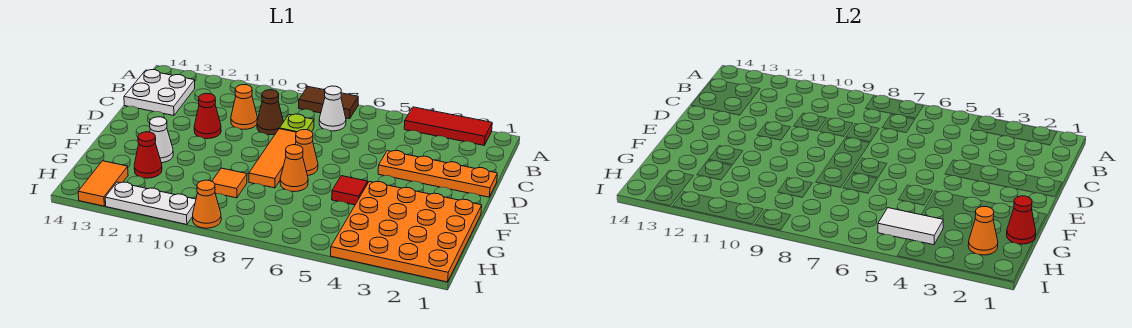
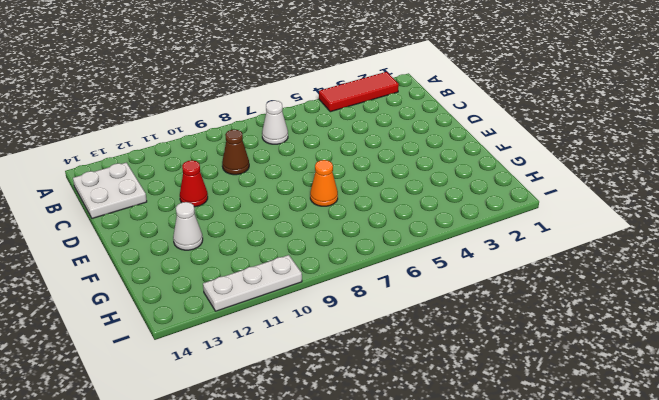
none -> brown tile A7:A8 level 1
none -> lime plate C8 level 1
none -> orange cone C10 level 1

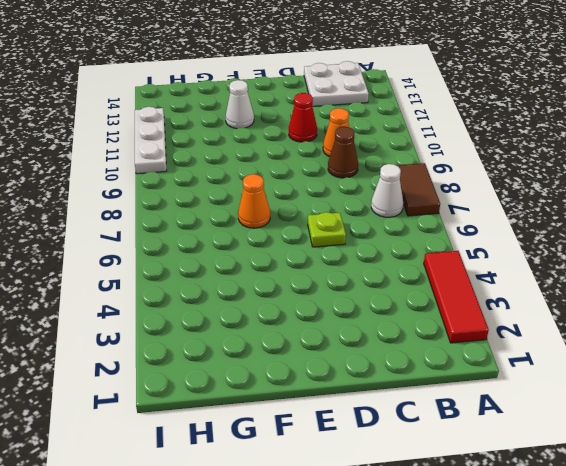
lime plate D6 level 1 -> lime plate C8 level 1
none -> orange plate D1:D4 level 1
none -> orange tile D8:F8 level 1
none -> orange cone E7 level 1

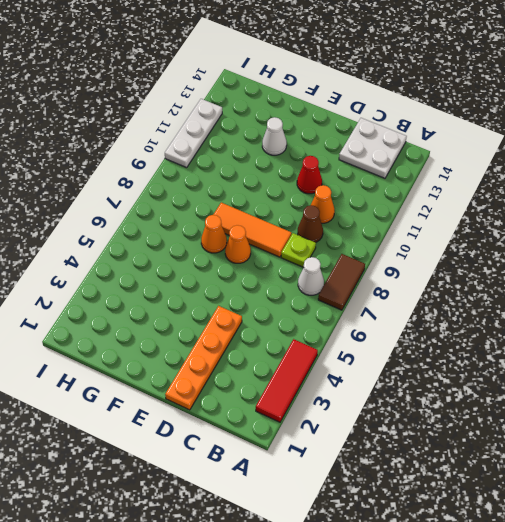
none -> orange plate F1:I4 level 1
none -> red tile F5 level 1
none -> orange tile G9 level 1

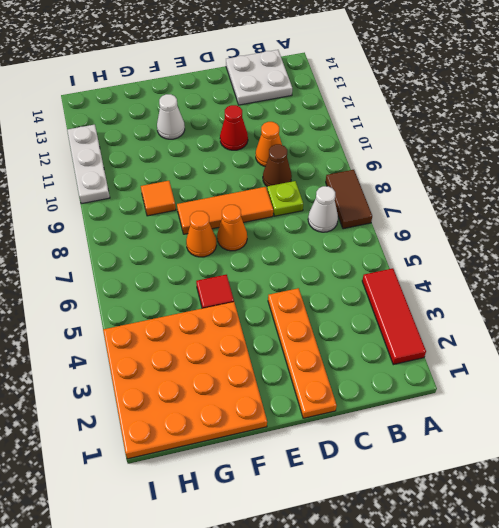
none -> red cone G12 level 1
none -> orange tile H13:I13 level 1
none -> orange cone I9 level 1

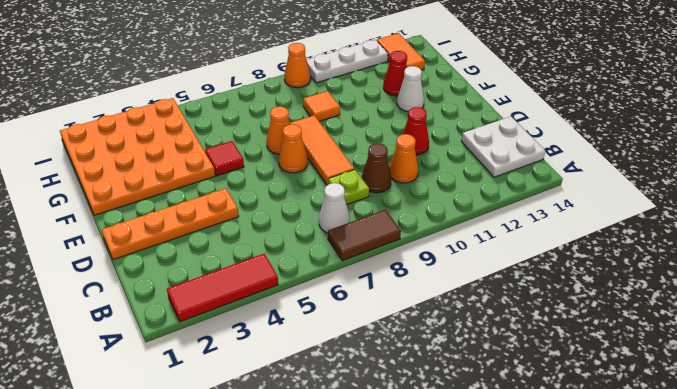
none -> red cone G1 level 2
none -> orange cone H2 level 2
none -> white tile H4:H5 level 2

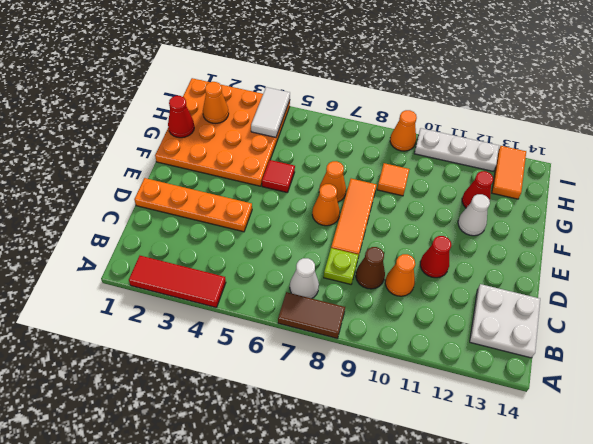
white tile H4:I4 level 2 -> white tile H4:H5 level 2

